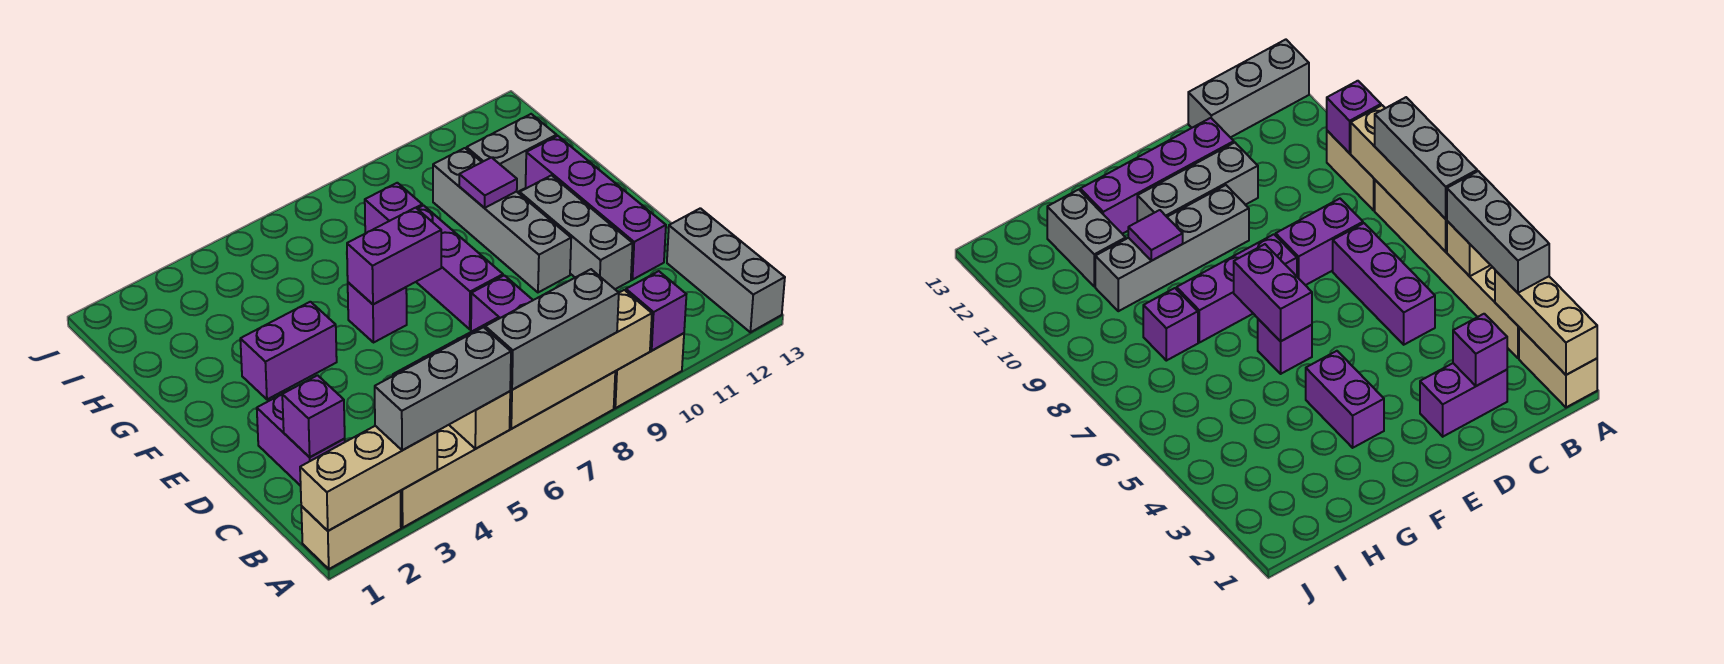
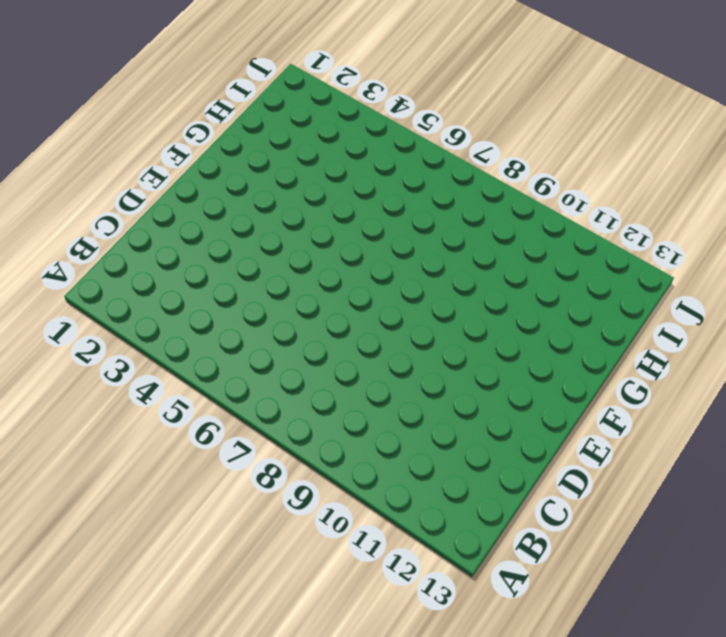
none -> tan brick A1:A2 level 1
none -> tan brick A3:A8 level 1
none -> tan brick A9:A10 level 1

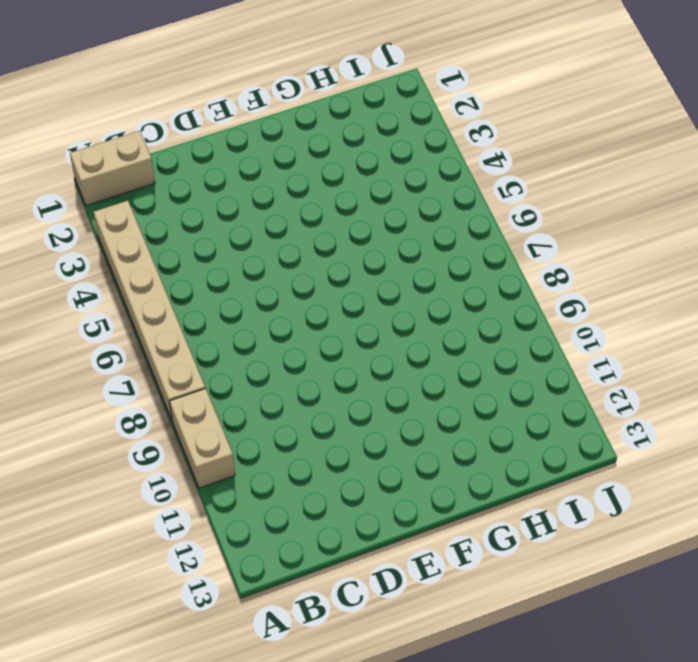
tan brick A1:B1 level 1 -> tan brick A1:A2 level 1
none -> grey brick A13:C13 level 1
none -> purple brick C2:D2 level 1
none -> purple brick C5:C7 level 1

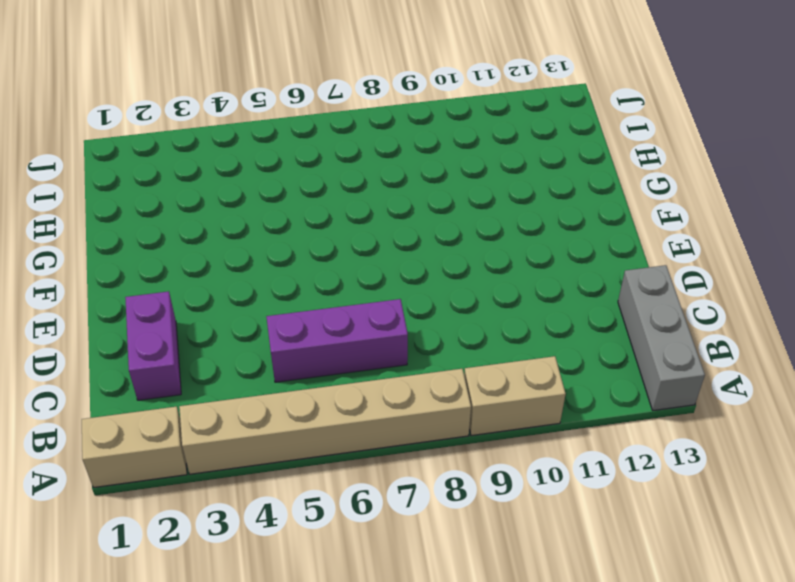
none -> purple brick C8:D8 level 1
none -> grey brick D11:F11 level 1
none -> purple brick D12:G12 level 1

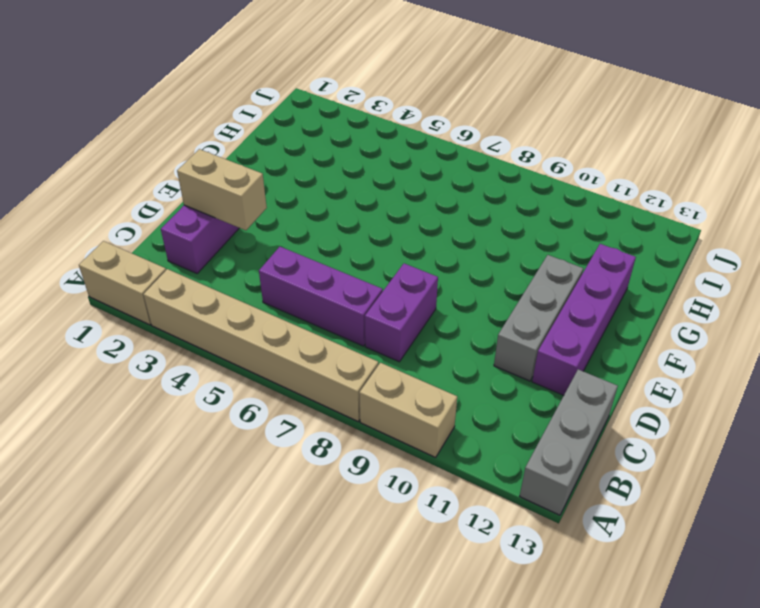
tan brick D2:D3 level 2 -> none
none -> purple brick E8:G8 level 1
none -> grey brick E10:H10 level 1
none -> purple brick F3:F4 level 1

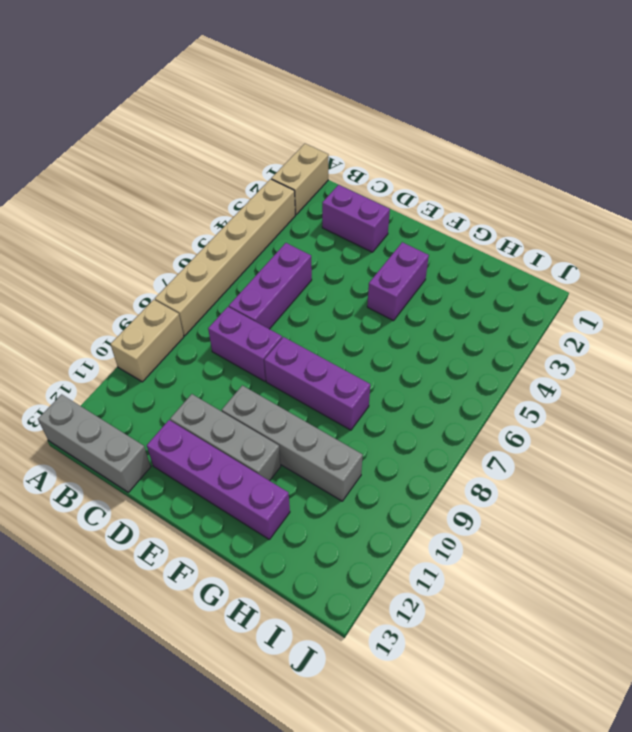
none -> purple brick F6 level 1
none -> purple brick H8 level 1
none -> grey brick H11:H12 level 1

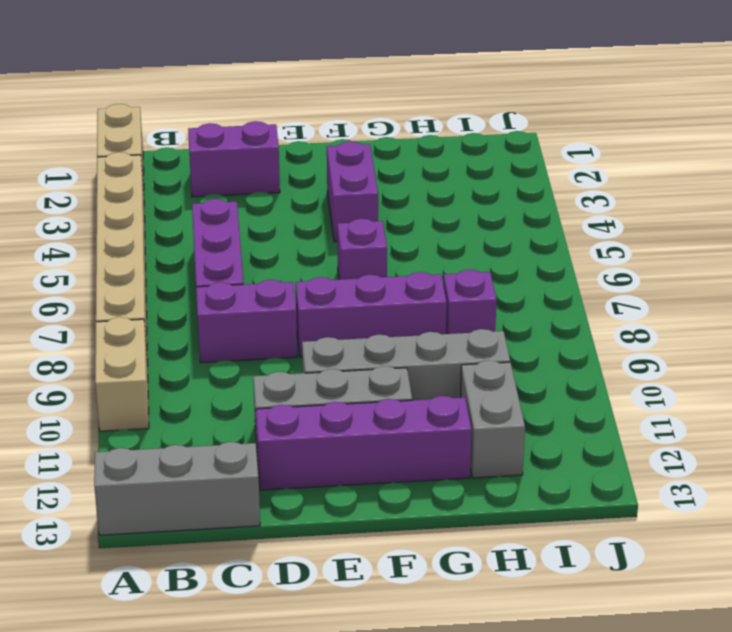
none -> tan brick A1:A3 level 2
none -> tan brick A5 level 2
none -> tan brick A6:A9 level 2

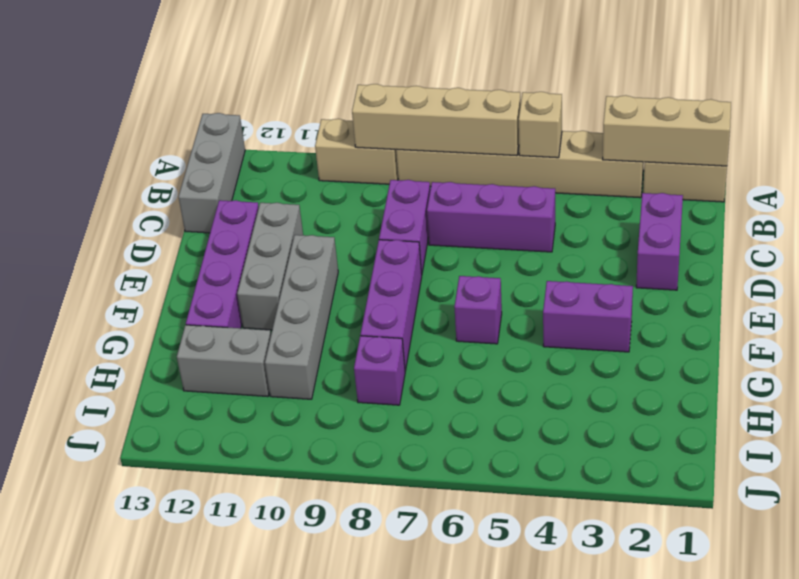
none -> purple brick A10 level 2
none -> purple brick C2 level 2
none -> purple brick F6:F7 level 2

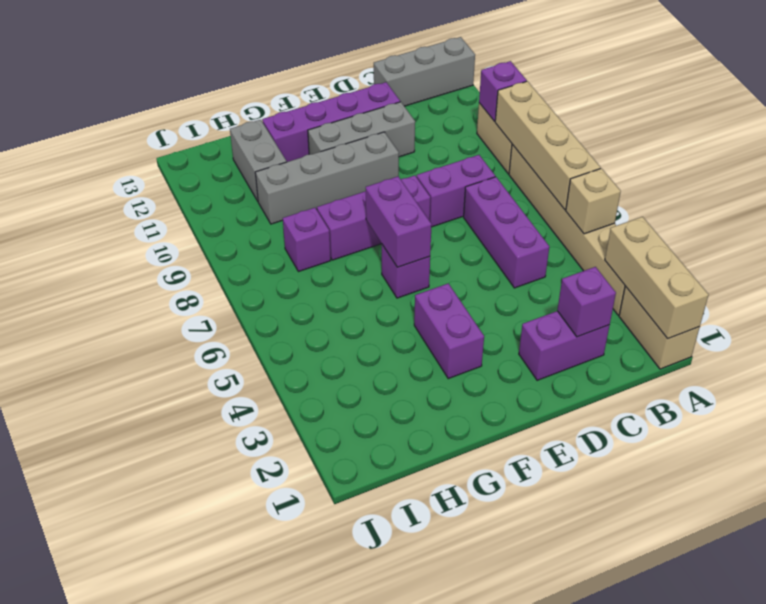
none -> purple tile G10 level 2
none -> grey brick A3:A5 level 3
none -> grey brick A6:A8 level 3

